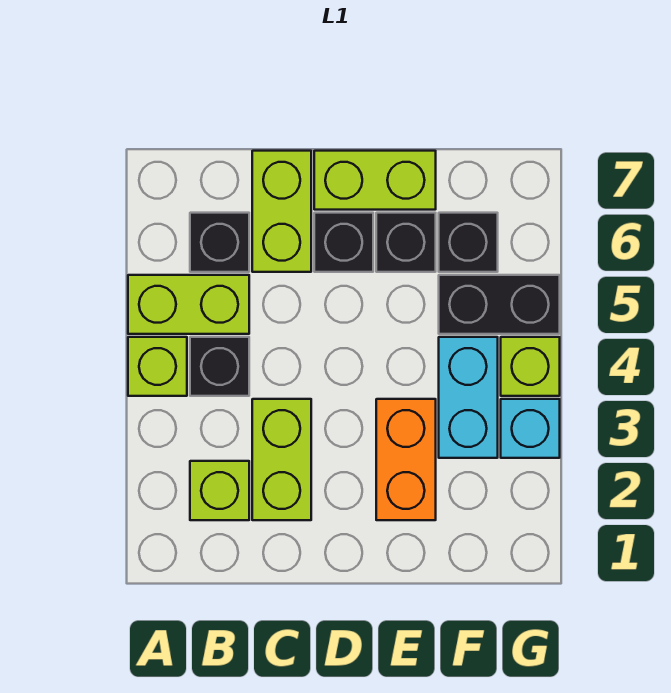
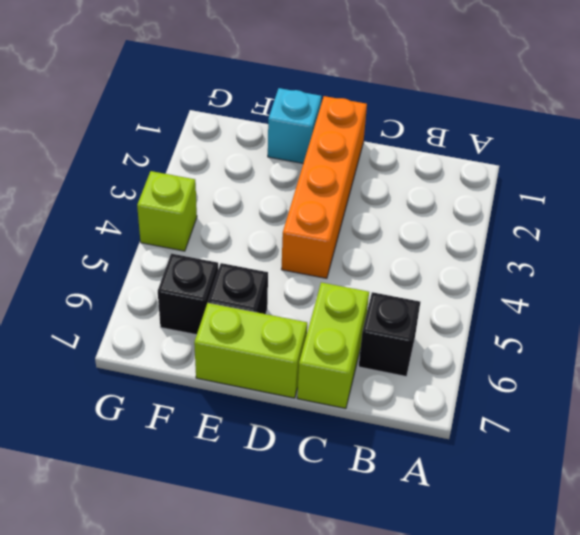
orange brick D1:D4 level 1 -> none
cyan brick E1 level 1 -> cyan brick G3 level 1
none -> lime brick A4 level 1
none -> lime brick A5:B5 level 1
none -> lime brick B2 level 1

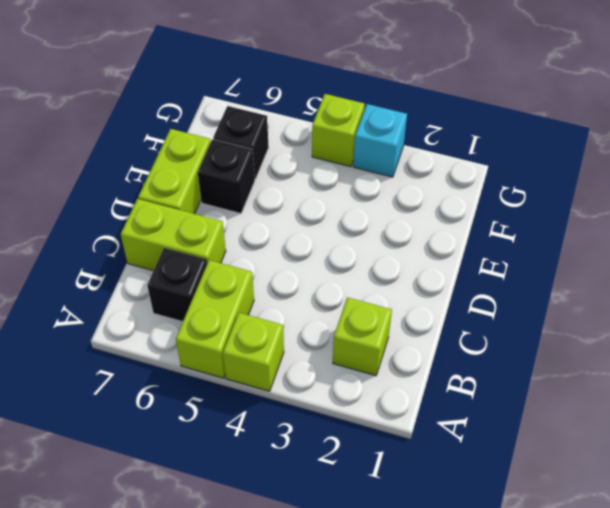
none -> black brick B4 level 1
none -> lime brick C2:C3 level 1
none -> black brick D6 level 1

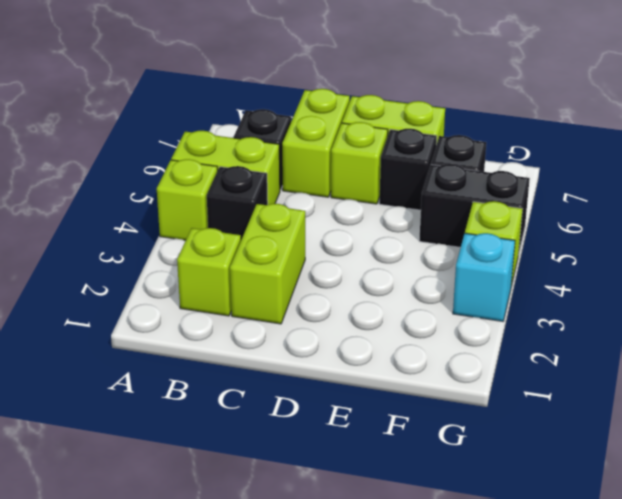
lime brick D6 level 1 -> black brick D6 level 1
none -> orange brick E2:E3 level 1
none -> cyan brick F3:F4 level 1

